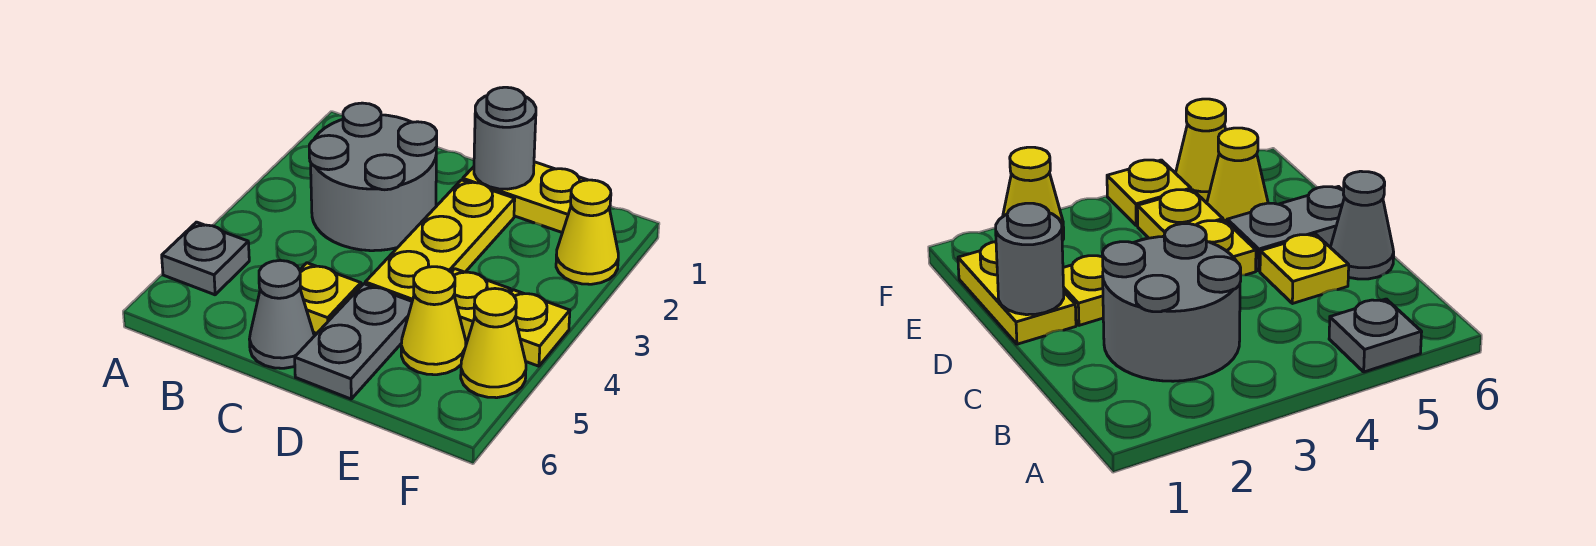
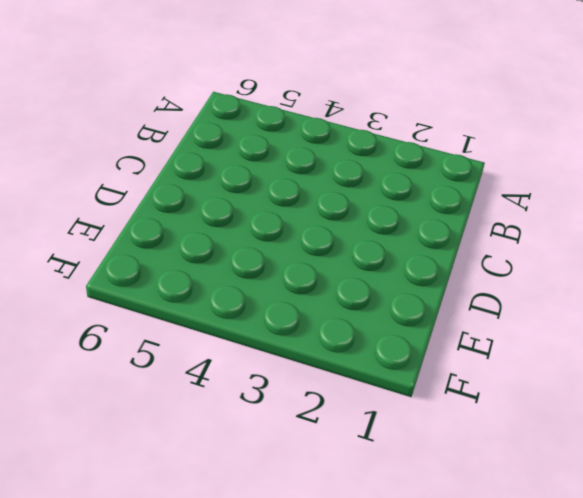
none -> grey plate A5 level 1
none -> grey round brick B2:C3 level 1
none -> yellow plate C5 level 1

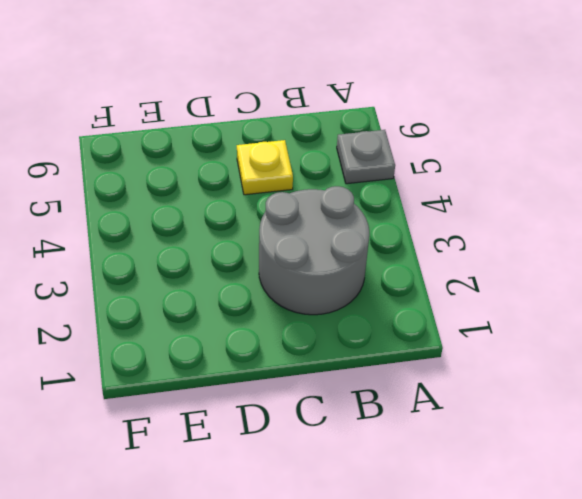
none -> grey cone C6 level 1
none -> yellow plate D1:E1 level 1
none -> yellow plate D2:D4 level 1

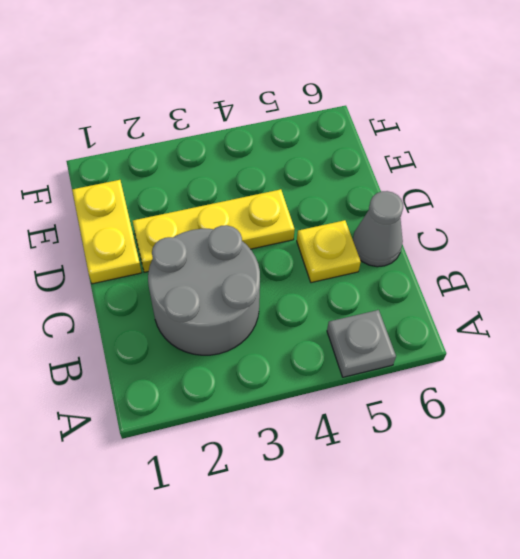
none -> grey plate D5:D6 level 1
none -> yellow plate E4 level 1
none -> yellow cone E5 level 1

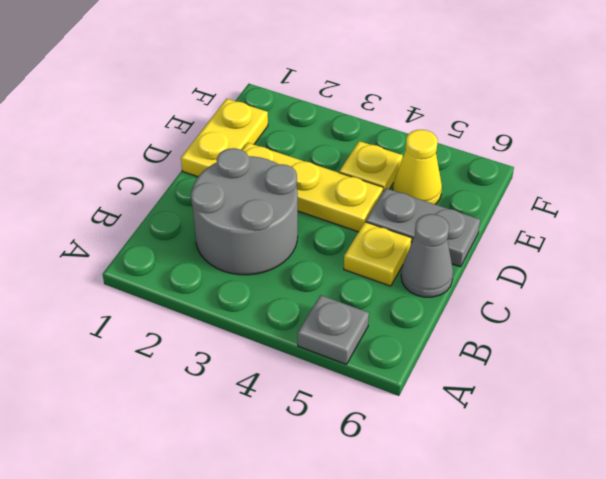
none -> yellow cone F2 level 1
none -> yellow plate F4 level 1
none -> yellow cone F5 level 1

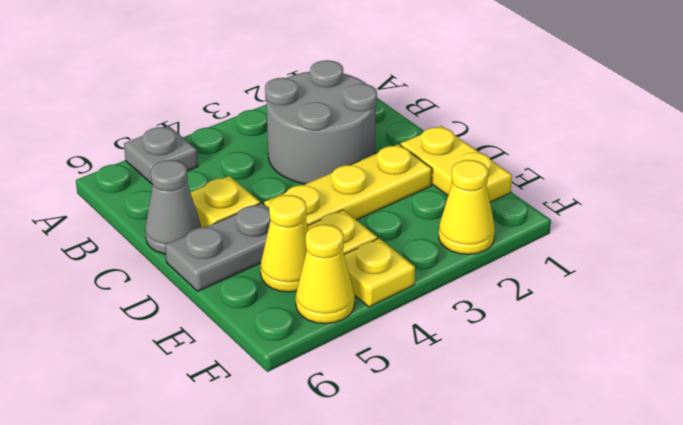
none -> grey round brick D1 level 2

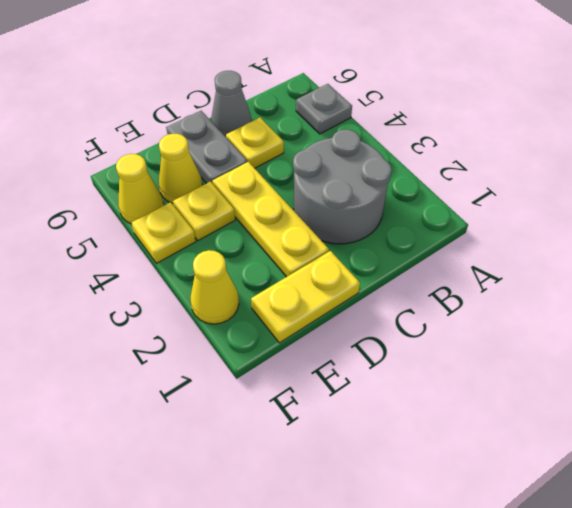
none -> grey round brick D1 level 2

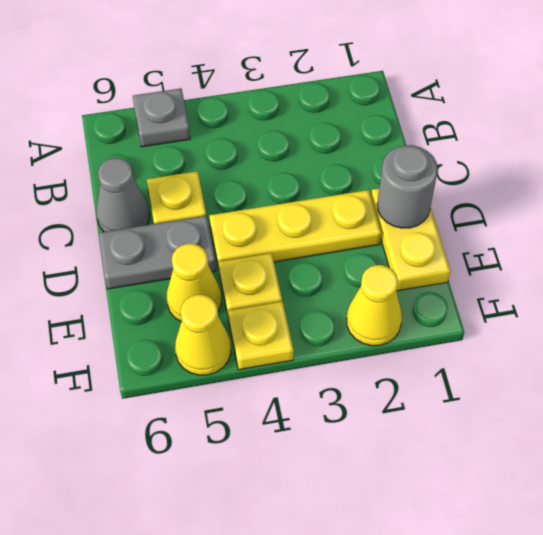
none -> grey round brick B2:C3 level 1

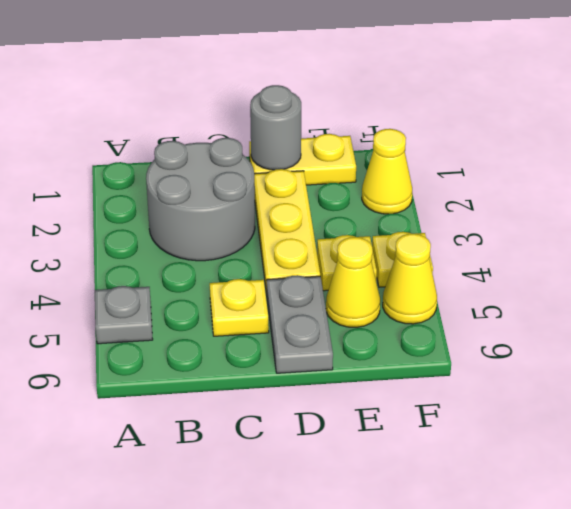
none -> grey cone C6 level 1

